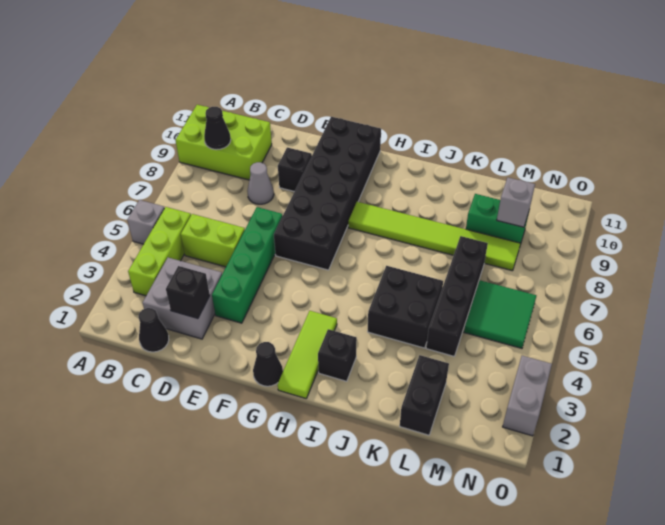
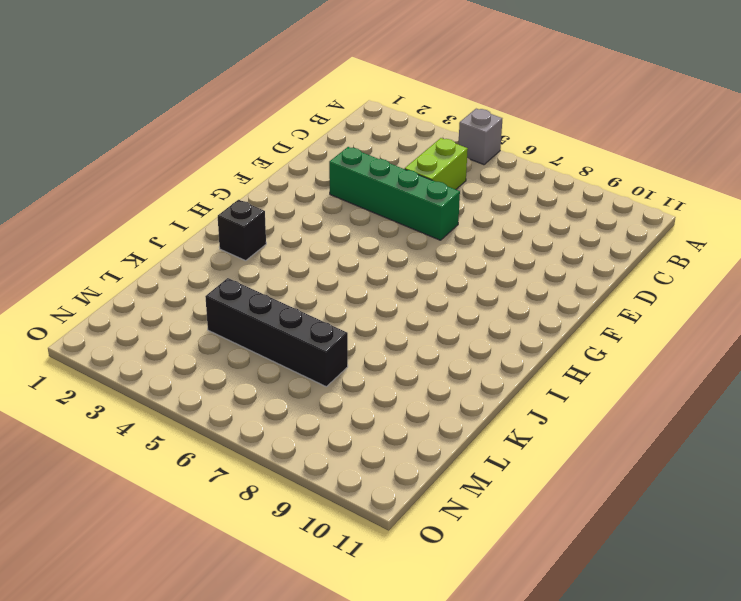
none -> lime brick A9:C10 level 1
none -> lime brick B3:B5 level 1
none -> black cone C1 level 1

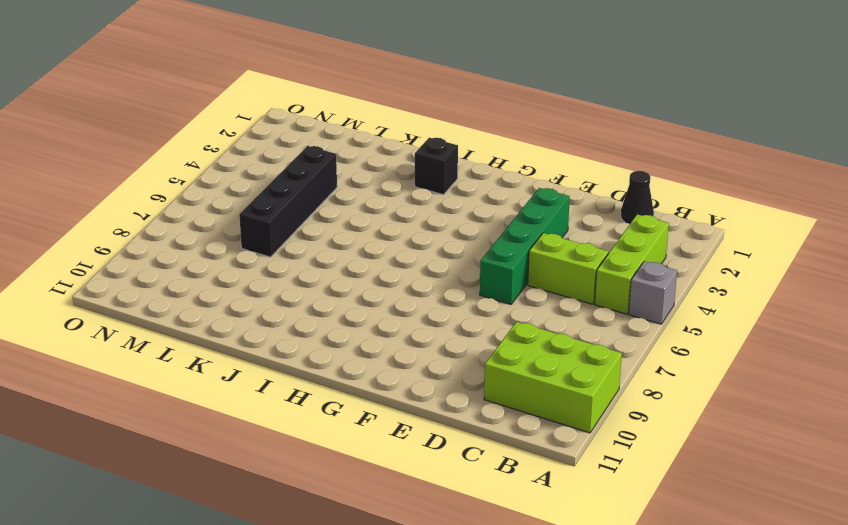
none -> grey brick C2:D3 level 1
none -> grey cone D8 level 1
none -> black brick E9 level 1

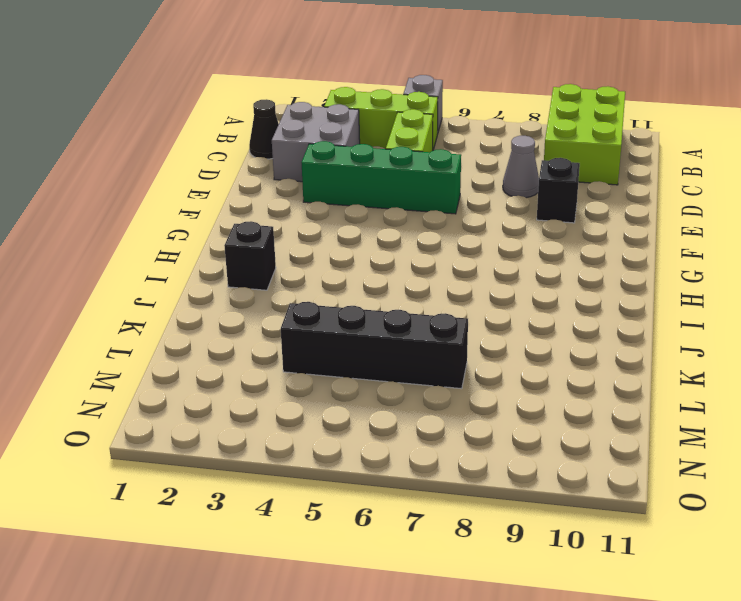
none -> black brick F6:G11 level 1
none -> black cone G1 level 1
none -> lime tile H1:H3 level 1

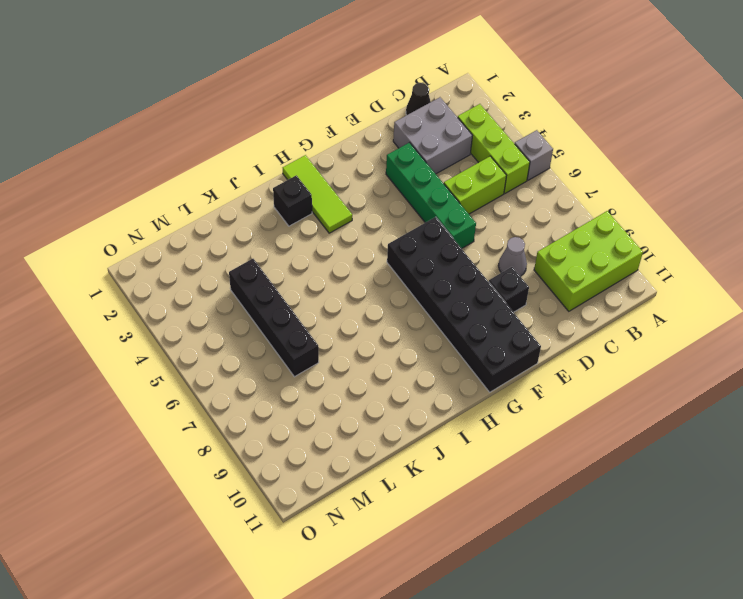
none -> black cone G1 level 1
none -> lime tile H8:M8 level 1
none -> black brick J4:K5 level 1

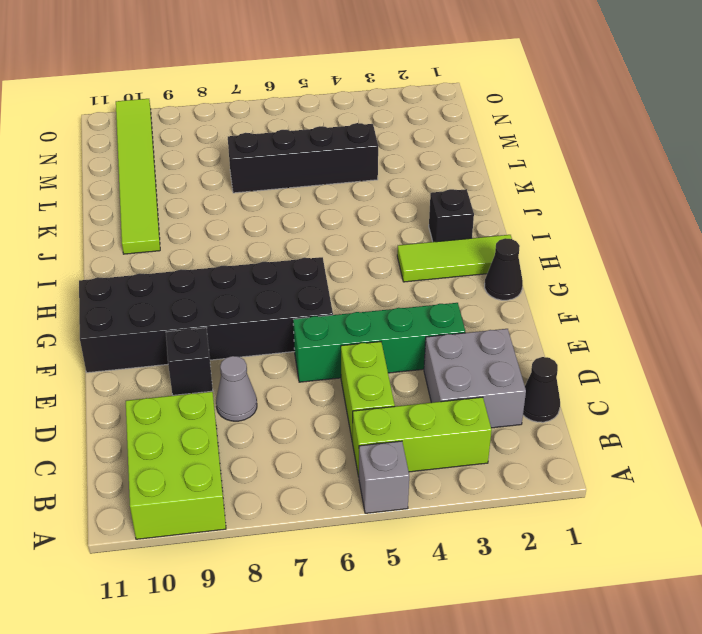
lime tile J10:O10 level 1 -> lime tile H8:M8 level 1
none -> black brick J4:K5 level 1
none -> black brick L1:L2 level 1
none -> green brick L9:M9 level 1

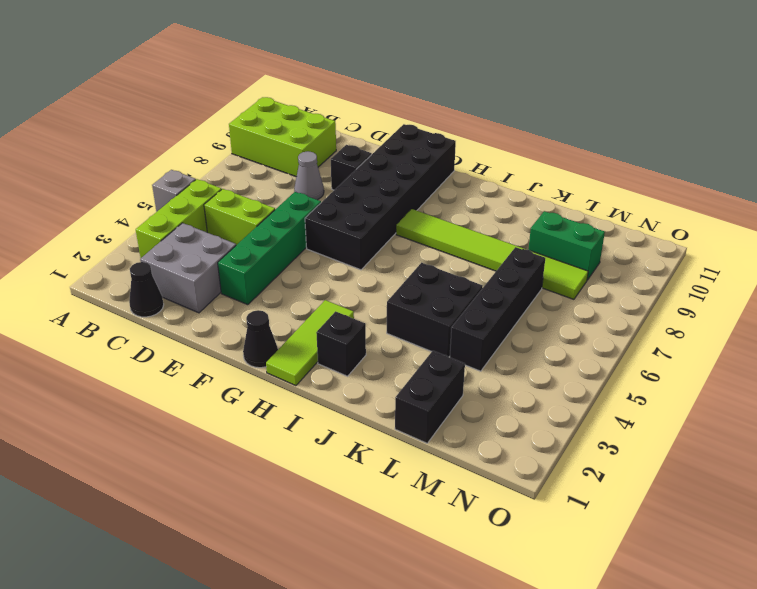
none -> green tile M5:N6 level 1
none -> grey brick O2:O3 level 1
none -> black cone B9 level 2

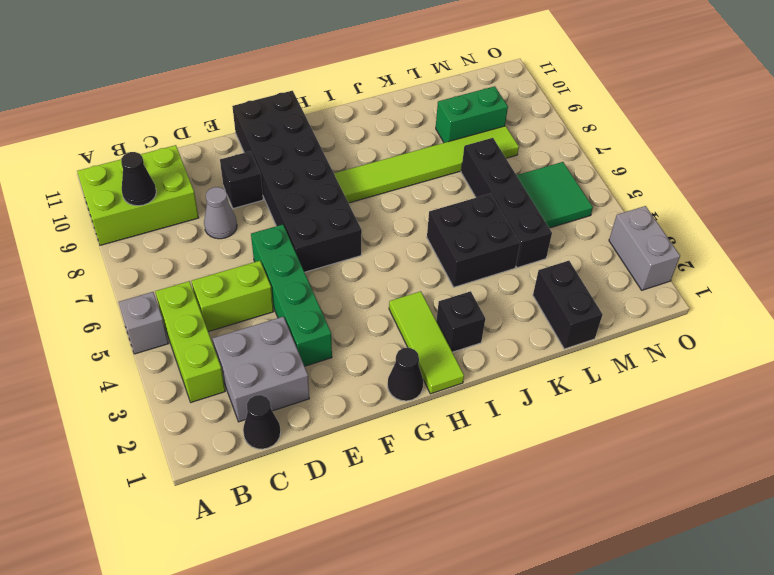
none -> black brick D2 level 2
none -> grey brick M9 level 2

